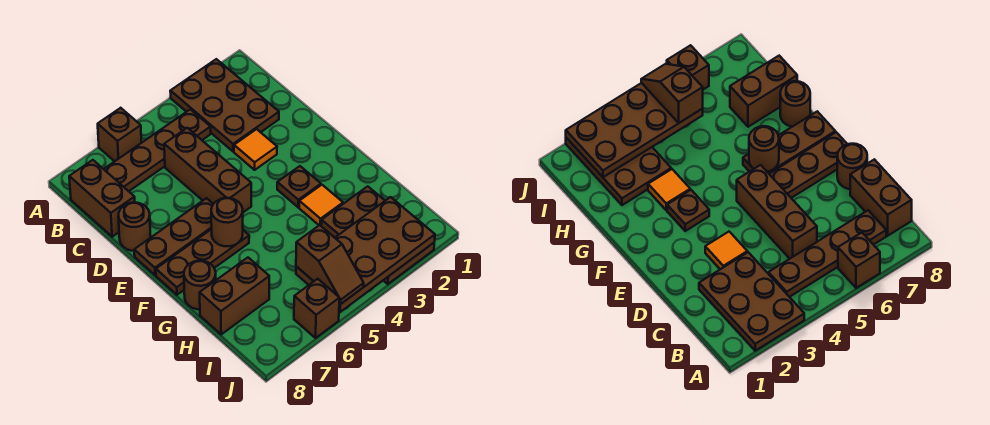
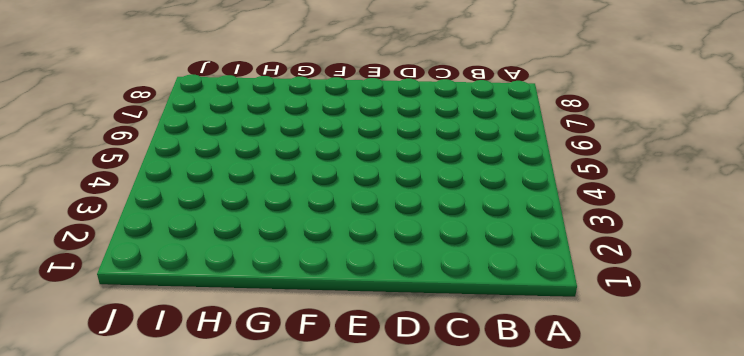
none -> brown plate A2:C3 level 1
none -> brown brick A6 level 1
none -> brown plate B4:B7 level 1

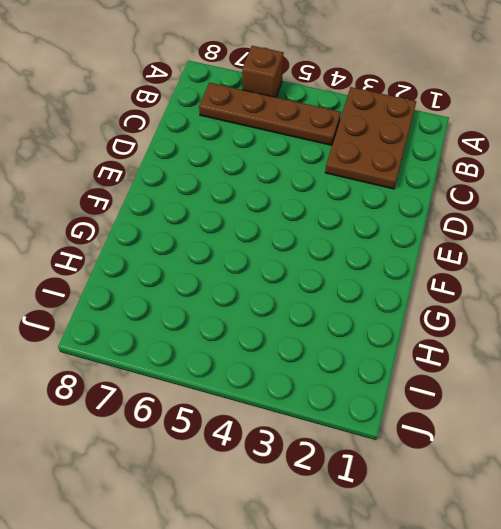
none -> brown brick B8:C8 level 1
none -> brown brick C5:E5 level 1
none -> orange tile D3 level 1

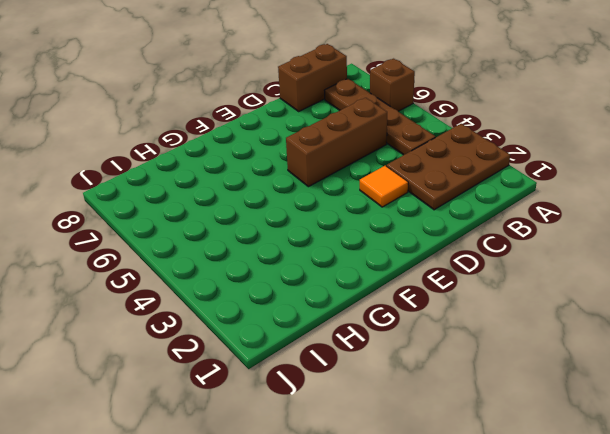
none -> brown round brick D8 level 1
none -> brown plate E6:E8 level 1
none -> brown plate F3 level 1

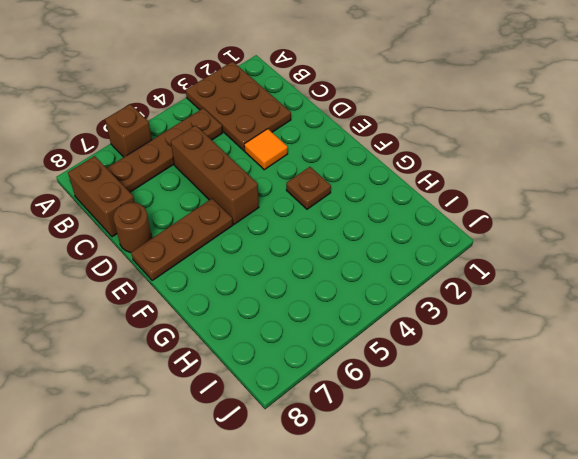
none -> brown plate F6:F8 level 1
none -> orange tile G3 level 1
none -> brown round brick G8 level 1

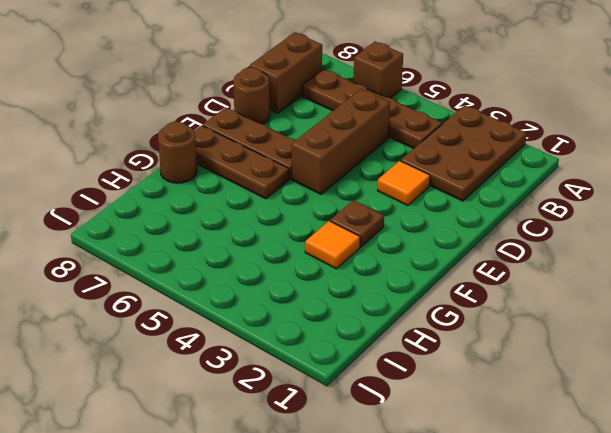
none -> brown plate H2:J3 level 1
none -> brown brick H7:H8 level 1
none -> brown brick J6 level 1

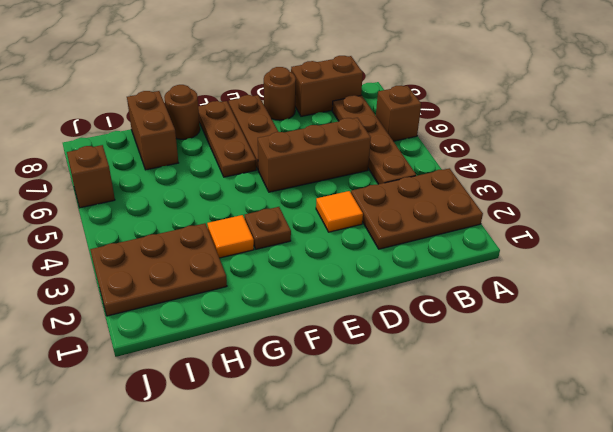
none -> brown round brick F6 level 2
none -> brown plate I2:J5 level 2
none -> brown slope I5:J5 level 3 top I

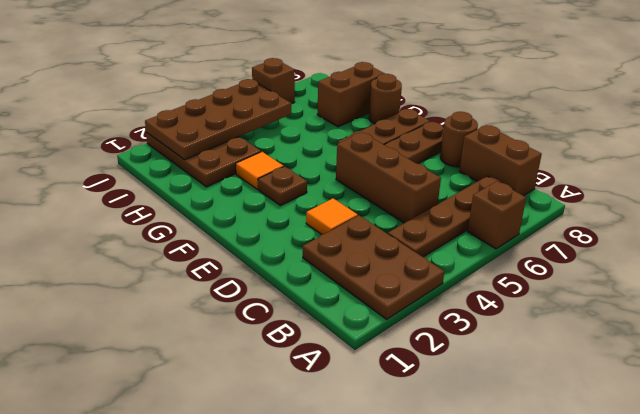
none -> brown round brick F6 level 2
none -> brown slope I5:J5 level 3 top I

